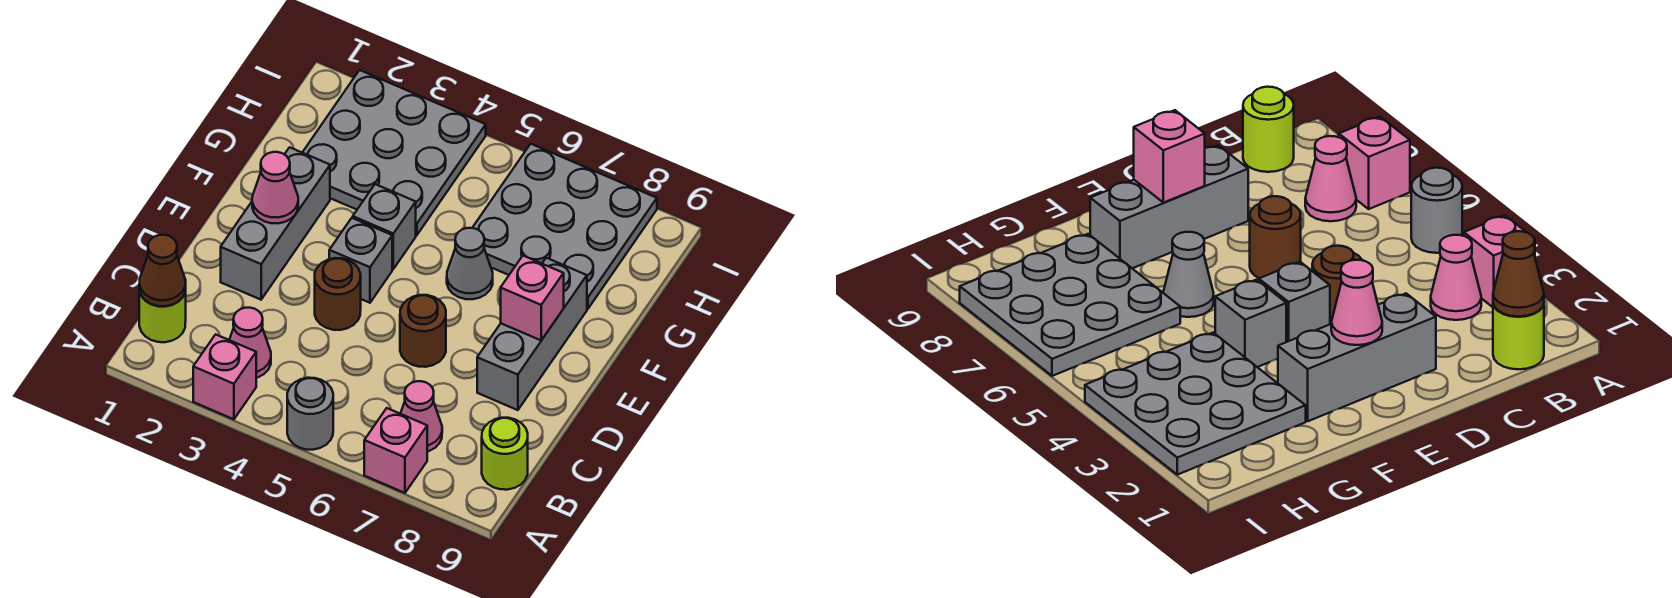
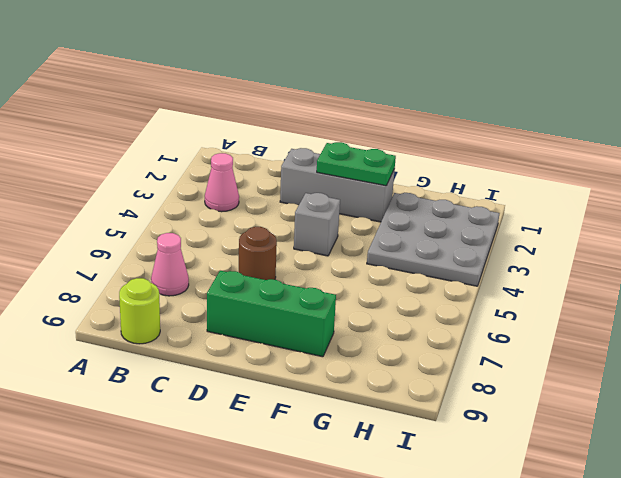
green brick D8:F8 level 1 -> grey brick D8:F8 level 1
green plate E2:F2 level 2 -> pink cone E2 level 2
none -> pink brick A3 level 1
none -> grey round brick A5 level 1
none -> pink brick A7 level 1

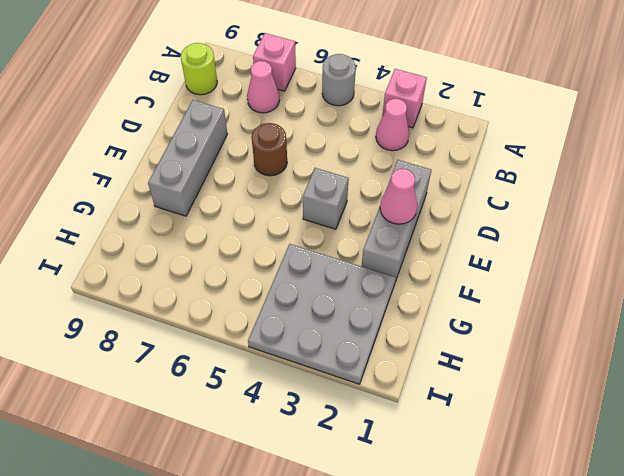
none -> lime round brick B1 level 1
none -> brown round brick D4 level 1
none -> grey brick F4 level 1

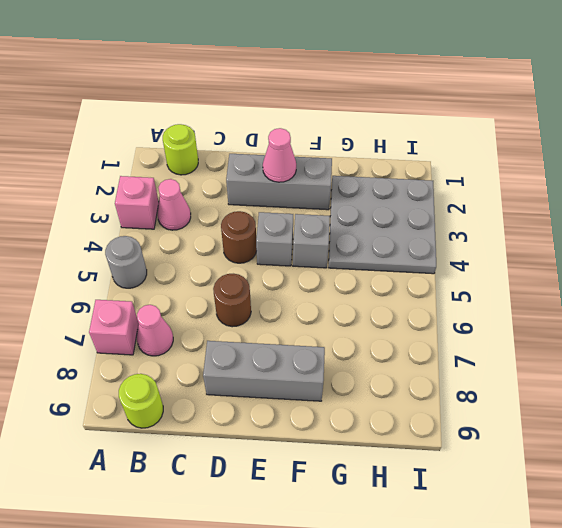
none -> grey cone F6 level 1
none -> grey plate G6:I8 level 1
none -> brown cone B1 level 2

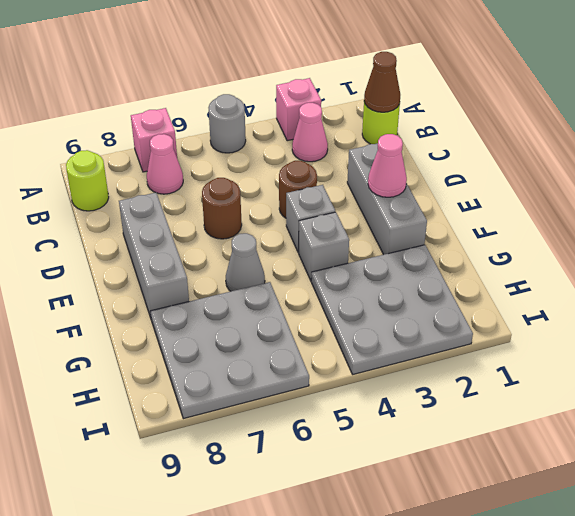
none -> pink brick E8 level 2

